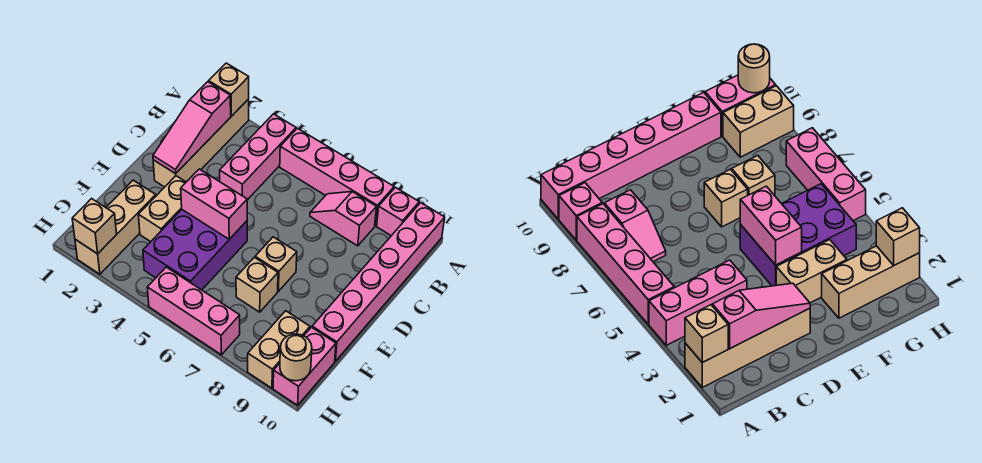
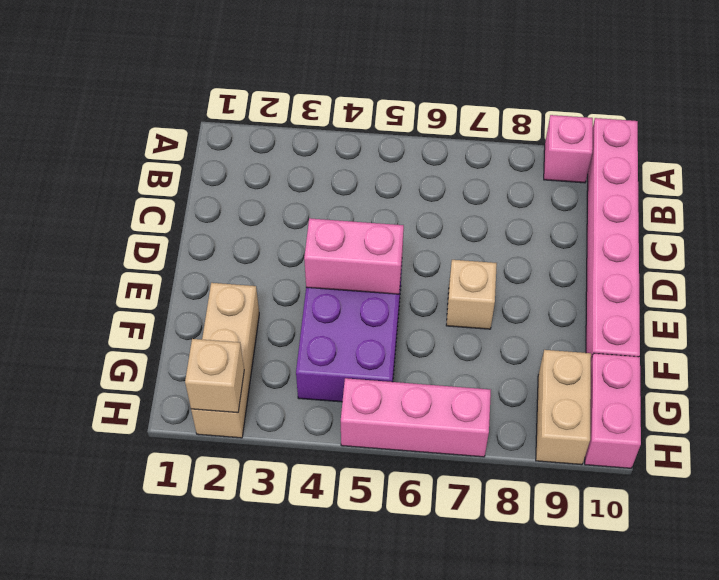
none -> tan brick A2:D2 level 1
none -> pink brick A4:C4 level 1
none -> pink brick A5:A8 level 1

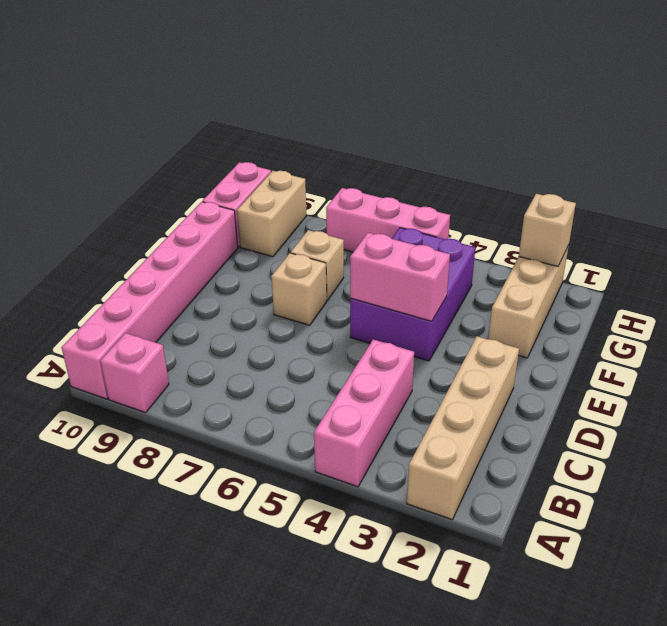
none -> pink brick A5:A8 level 1
none -> pink slope B7:B8 level 1 top 8
none -> tan brick E3:F3 level 1

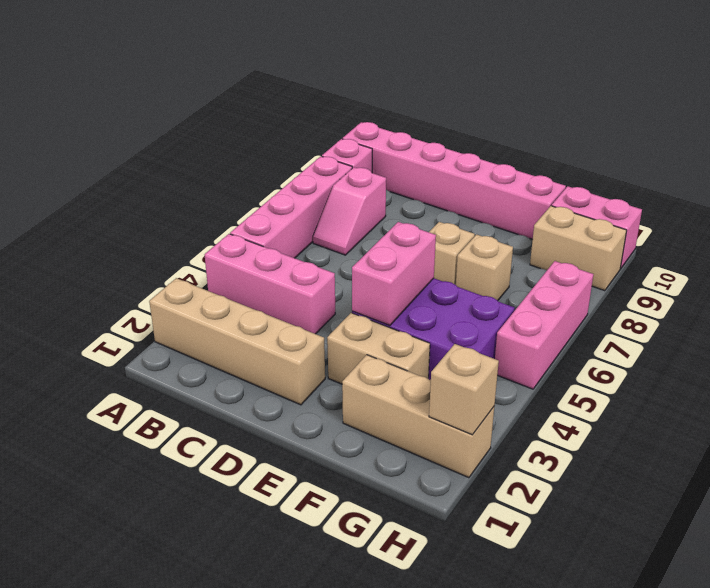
none -> tan brick A2 level 2
none -> pink slope B2:D2 level 2 top B
none -> tan round brick H10 level 2

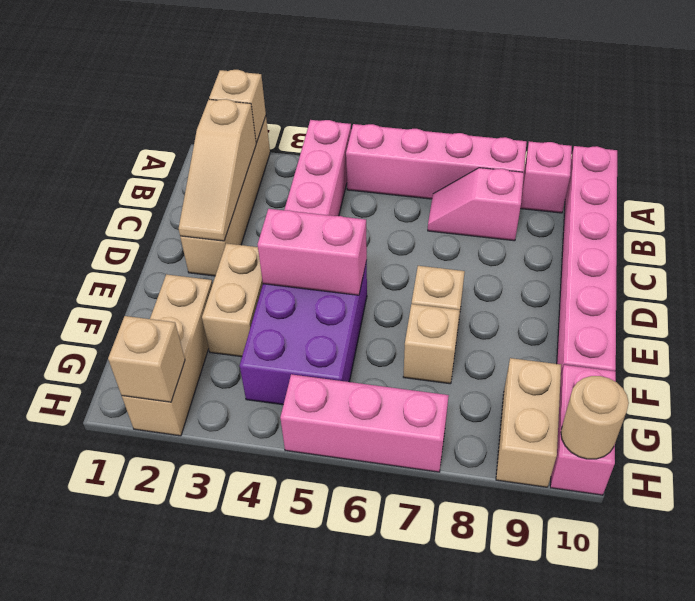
tan slope B2:D2 level 2 top B -> pink slope B2:D2 level 2 top B

